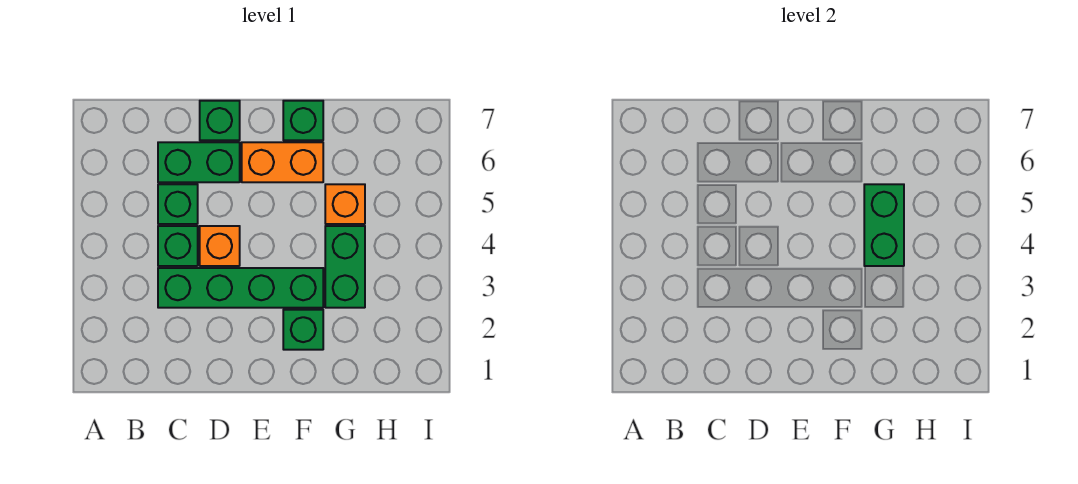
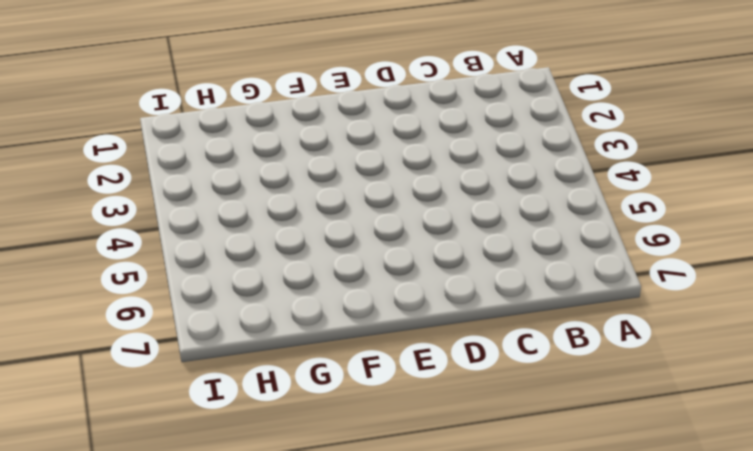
none -> green brick C3:F3 level 1
none -> green brick C4 level 1
none -> green brick C5 level 1

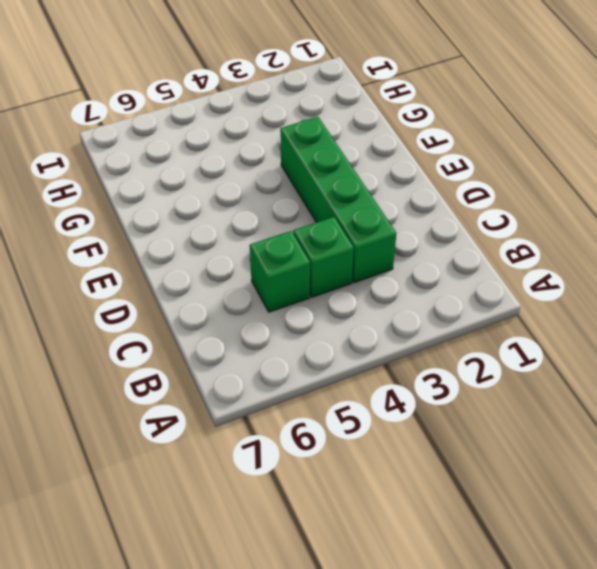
none -> green brick C6:D6 level 1
none -> orange brick D4 level 1
none -> green brick D7 level 1

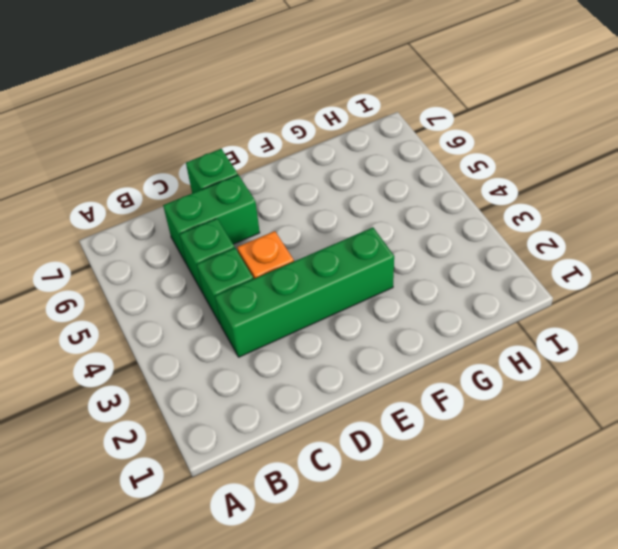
none -> orange brick E6:F6 level 1
none -> green brick F2 level 1
none -> green brick F7 level 1

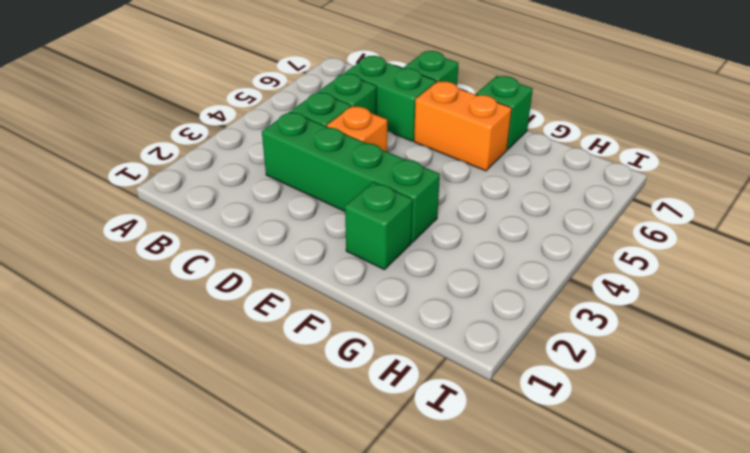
none -> green brick G3:G4 level 1
none -> orange brick G5 level 1
none -> green brick G4:G5 level 2

